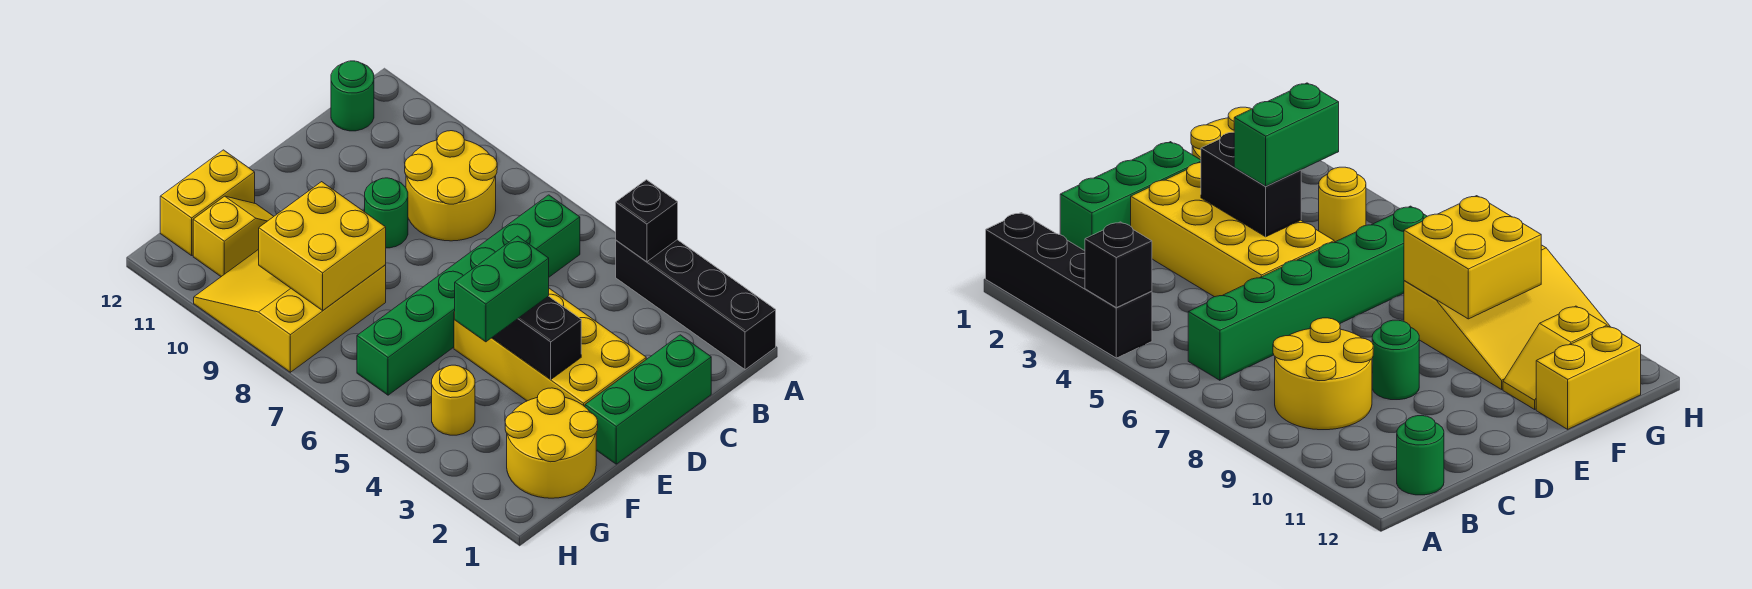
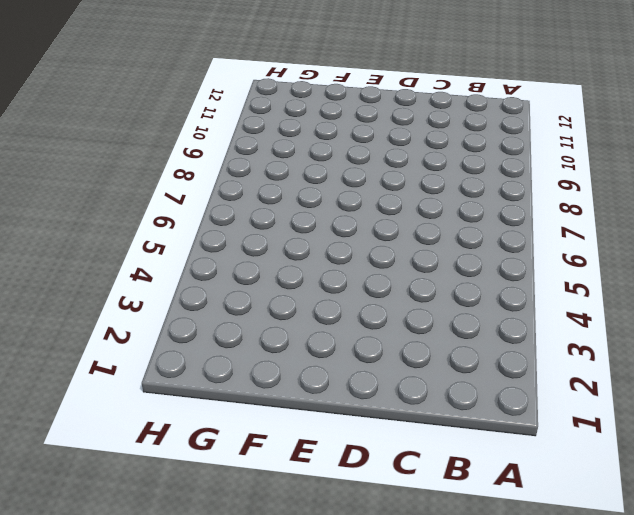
none -> black brick A1:A4 level 1
none -> green brick B6:G6 level 1
none -> yellow round brick B8:C9 level 1

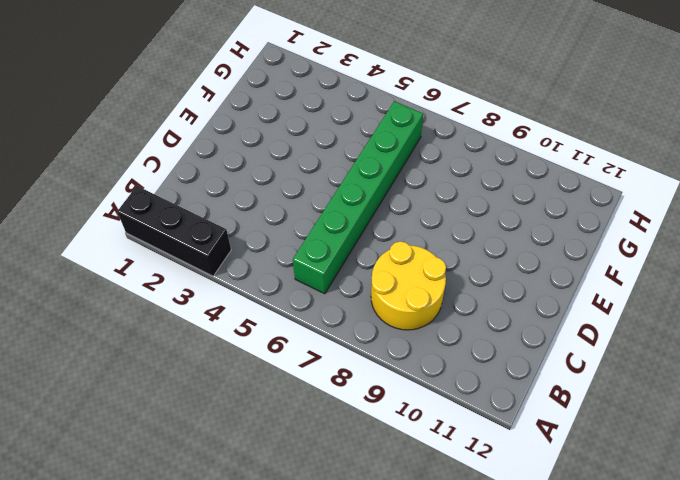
black brick A1:A3 level 1 -> black brick A1:A4 level 1
none -> green round brick B12 level 1
none -> green brick C1:E1 level 1
none -> yellow brick D2:E5 level 1

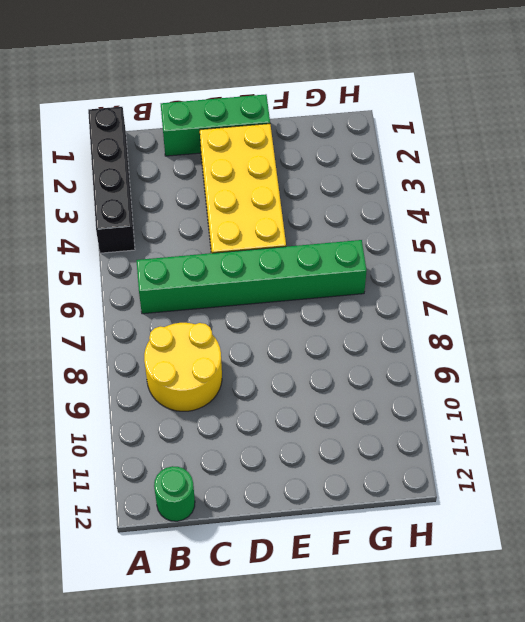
none -> green round brick D9 level 1
none -> yellow round brick F1:G2 level 1
none -> yellow slope F8:H10 level 1 top 8

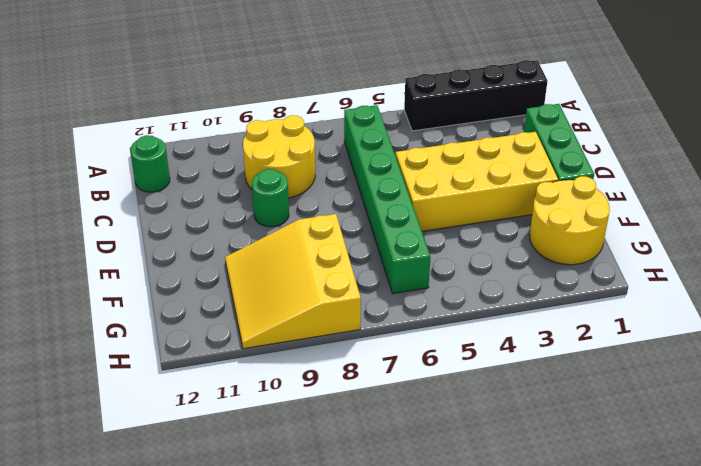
none -> yellow slope F11:G11 level 1 top G
none -> yellow brick F12:G12 level 1
none -> yellow round brick G4 level 1

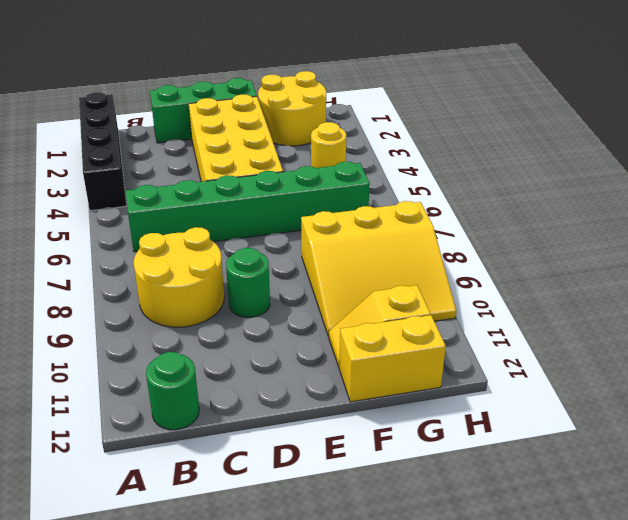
none -> black brick A4 level 2
none -> black brick E3:E4 level 2
none -> yellow brick F8:G9 level 2

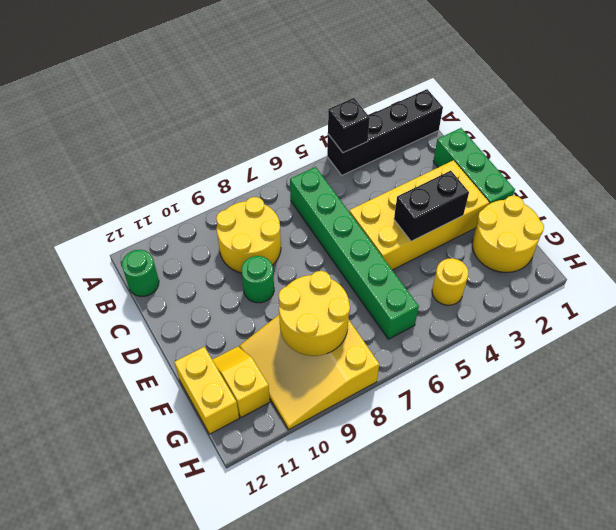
yellow round brick F8:G9 level 2 -> yellow brick F8:G9 level 2
none -> green brick E4:F4 level 3

